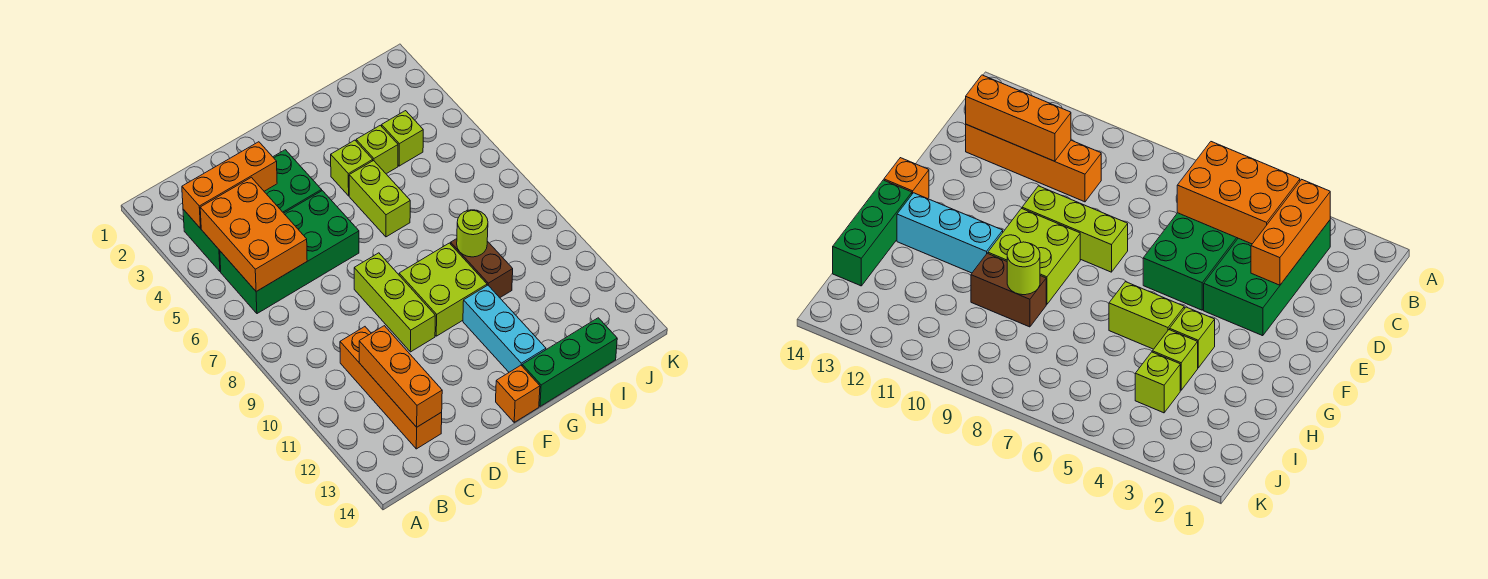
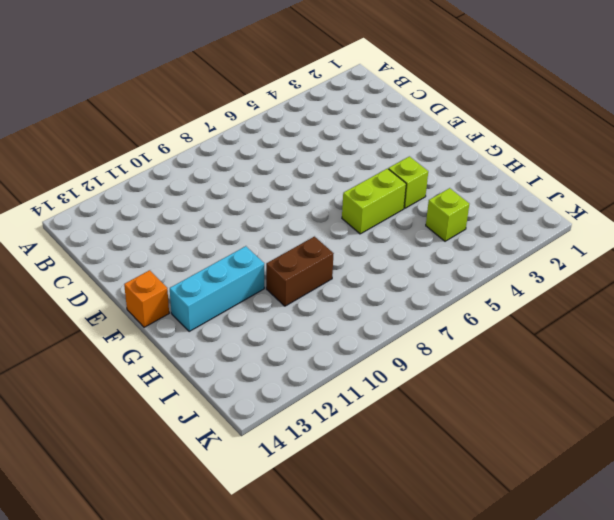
none -> green brick B3:E4 level 1
none -> green brick B5:E6 level 1
none -> orange brick C10:C13 level 1

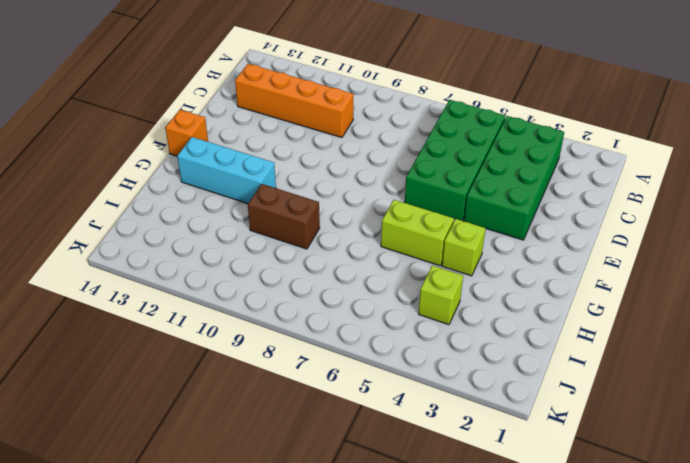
none -> lime brick E8:E10 level 1
none -> lime brick F9:G10 level 1
none -> green brick G14:I14 level 1

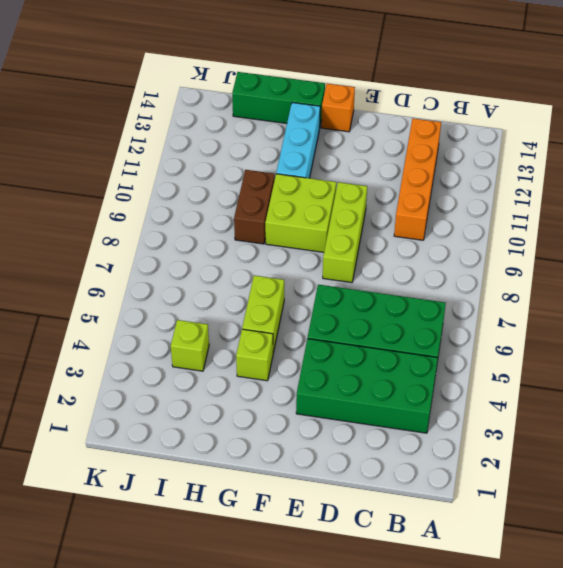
none -> lime brick H4 level 1
none -> orange brick B3:D3 level 2
none -> orange brick B4:C6 level 2

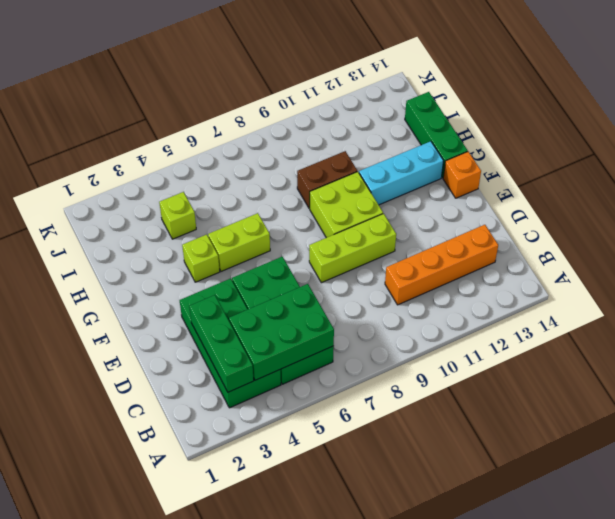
green brick B3:D3 level 2 -> orange brick B3:D3 level 2
green brick B4:C6 level 2 -> orange brick B4:C6 level 2
none -> lime brick H4 level 1
none -> orange brick C11:C13 level 2
none -> lime round brick H9 level 2

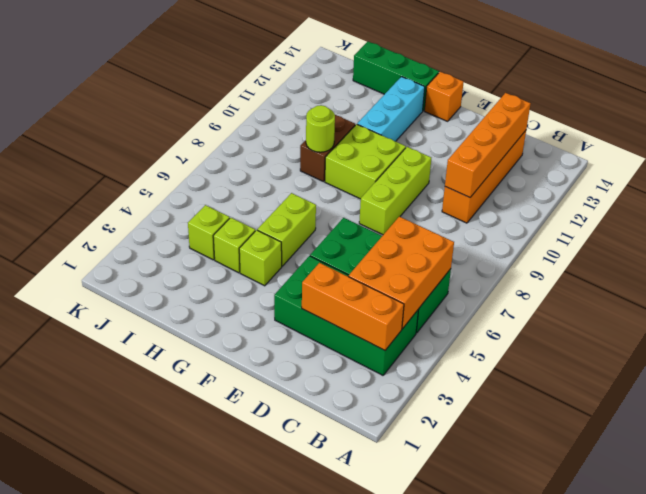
orange brick C10:C13 level 2 -> orange brick C11:C13 level 2

